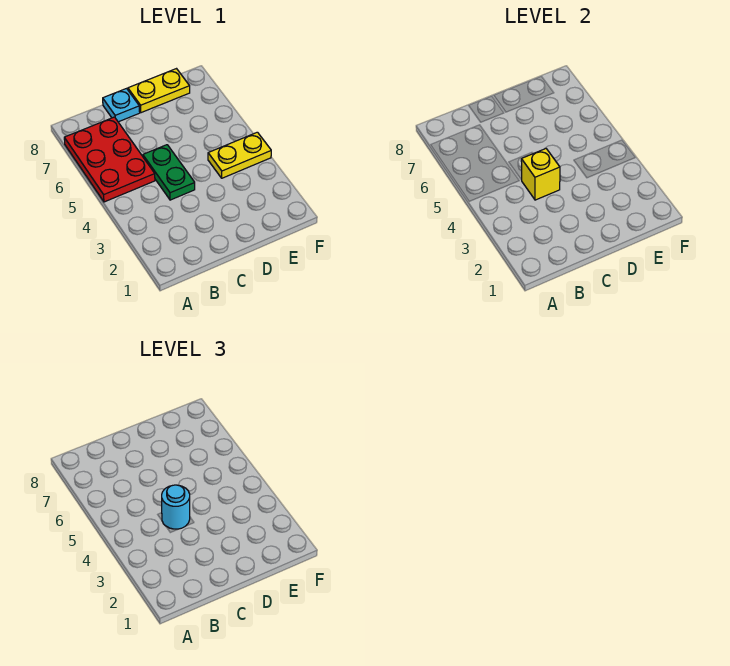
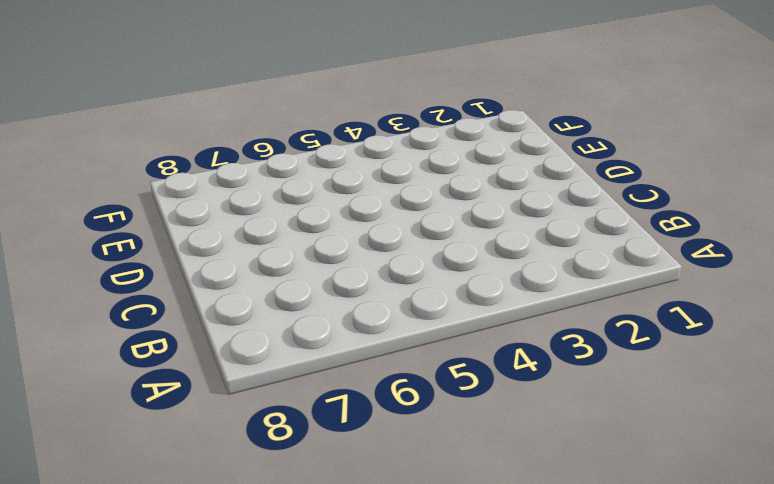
none -> red plate A5:B7 level 1
none -> green plate C4:C5 level 1

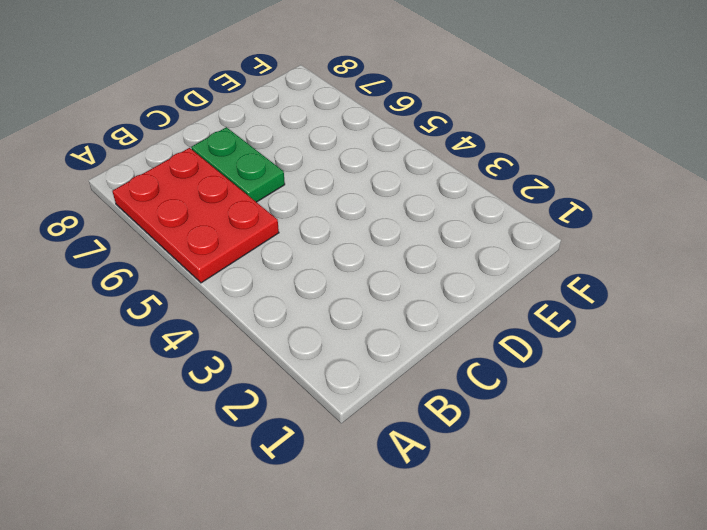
green plate C6:C7 level 1 -> green plate C4:C5 level 1
none -> cyan plate C8 level 1
none -> yellow plate D8:E8 level 1

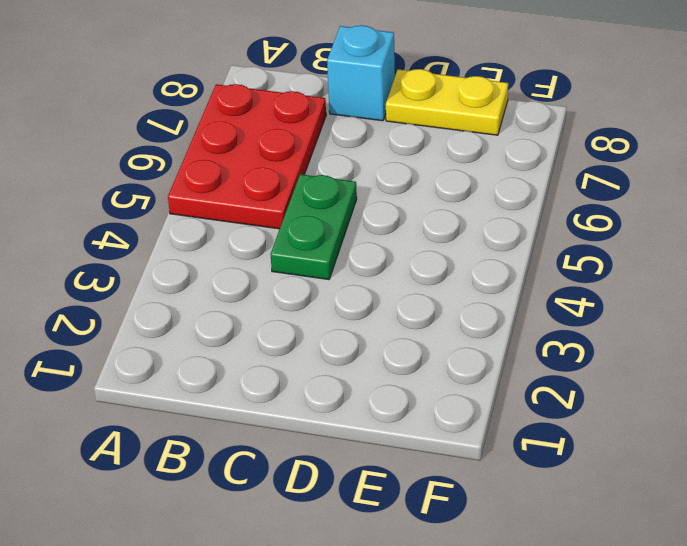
cyan brick C8 level 1 -> cyan plate C8 level 1
none -> yellow plate E4:F4 level 1
none -> yellow brick C4 level 2

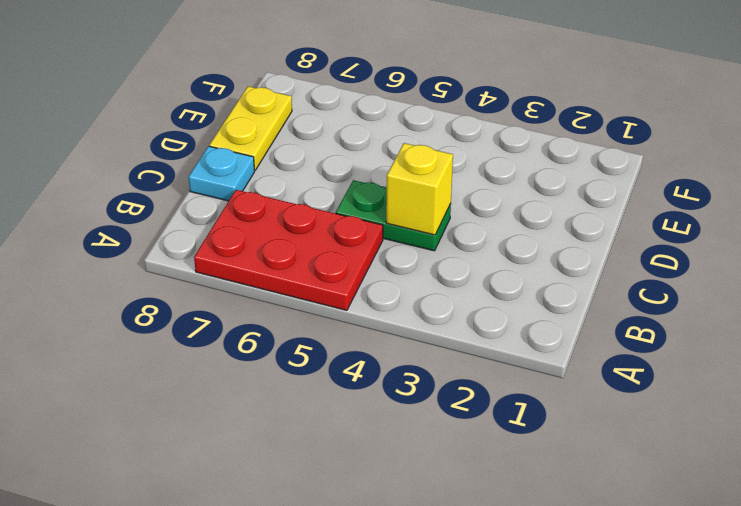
none -> yellow plate E4:F4 level 1
none -> cyan round brick C4 level 3

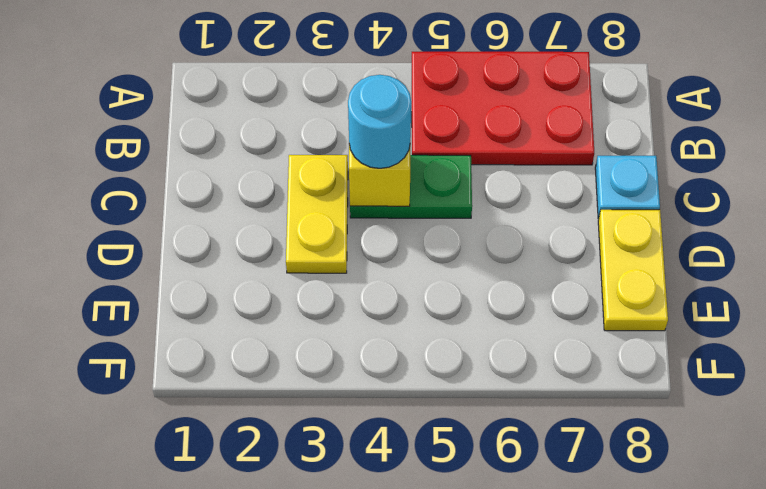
yellow plate C3:D3 level 1 -> yellow plate E4:F4 level 1

